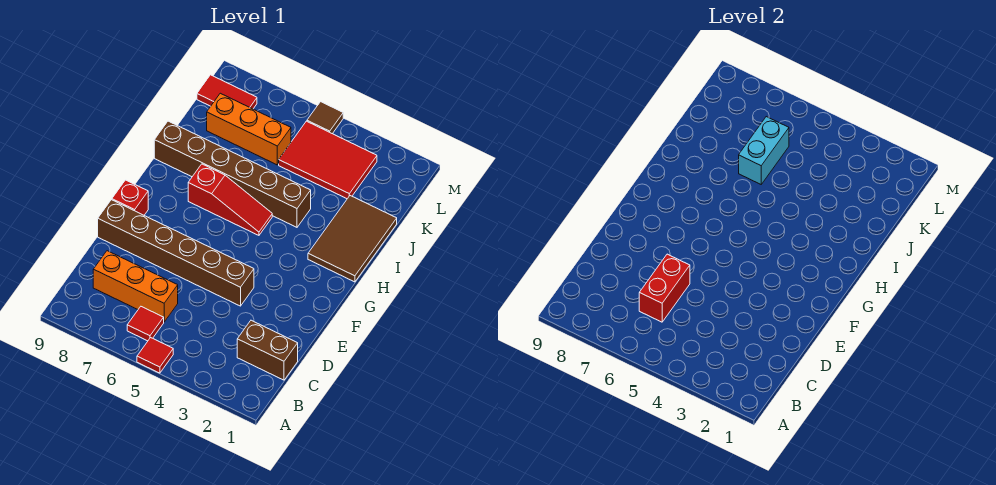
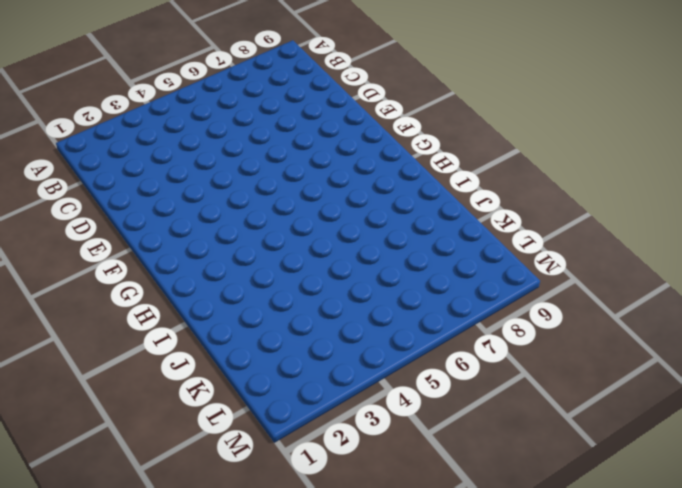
none -> red tile A5 level 1
none -> red tile B6 level 1
none -> brown brick C1:C2 level 1

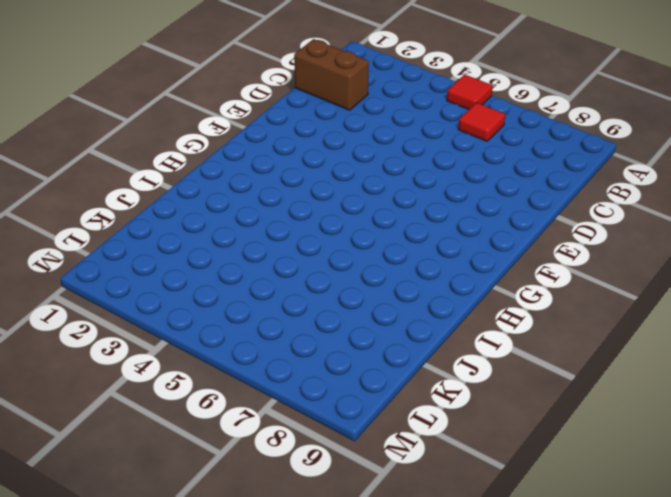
none -> orange brick C6:C8 level 1
none -> brown brick E4:E9 level 1
none -> red brick F9 level 1

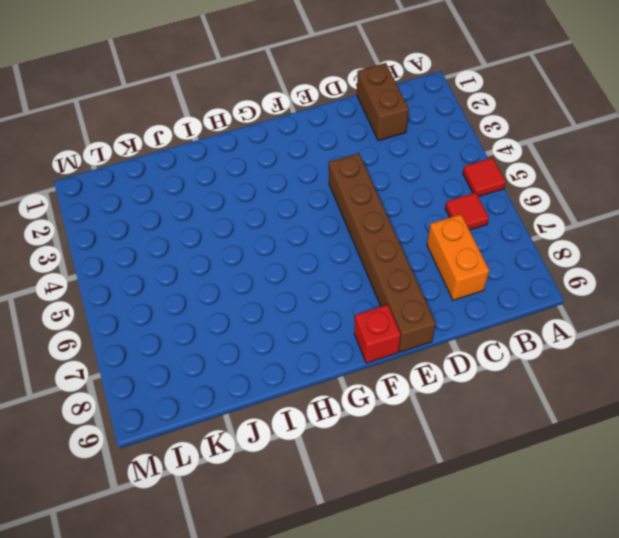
orange brick C7:C8 level 1 -> orange brick C6:C8 level 1
none -> brown tile H1:J2 level 1
none -> red slope H5:H7 level 1 top 7
none -> brown brick I4:I9 level 1

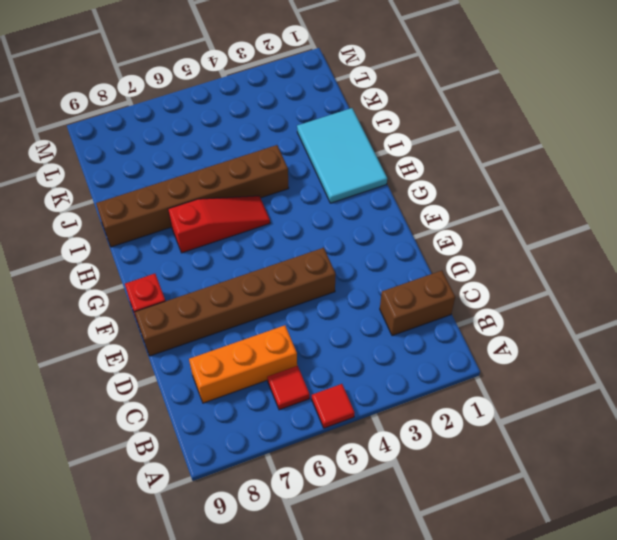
cyan tile H1:J2 level 1 -> brown tile H1:J2 level 1
none -> red tile K3:L5 level 1
none -> orange brick K6:K8 level 1
none -> red tile L8:L9 level 1

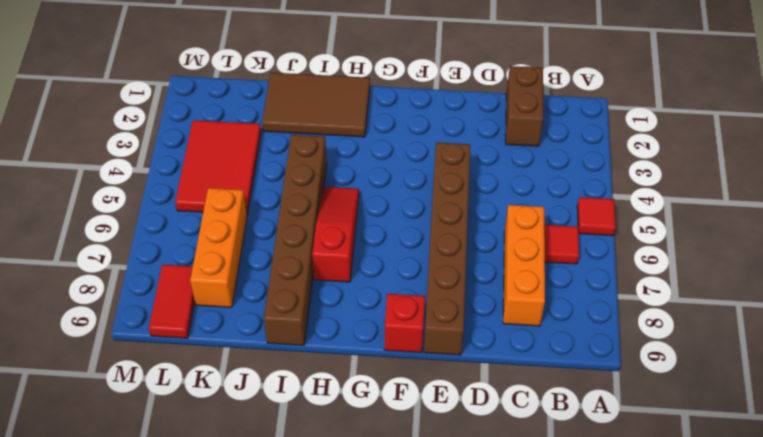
none -> brown tile M5 level 1
none -> red brick C6:D6 level 2
none -> cyan brick J6:K6 level 2

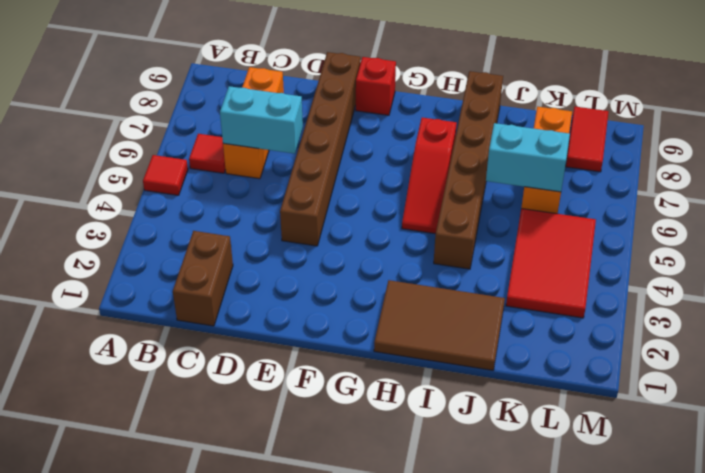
cyan brick C6:D6 level 2 -> red brick C6:D6 level 2
none -> brown tile M5 level 1

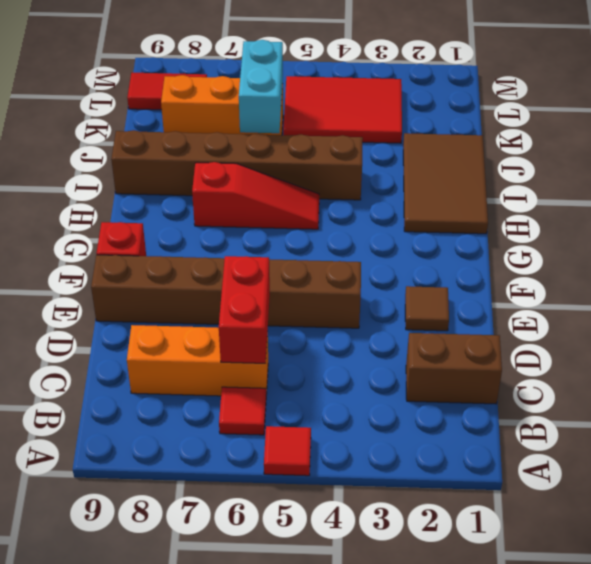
brown tile E2 level 1 -> brown tile M5 level 1

